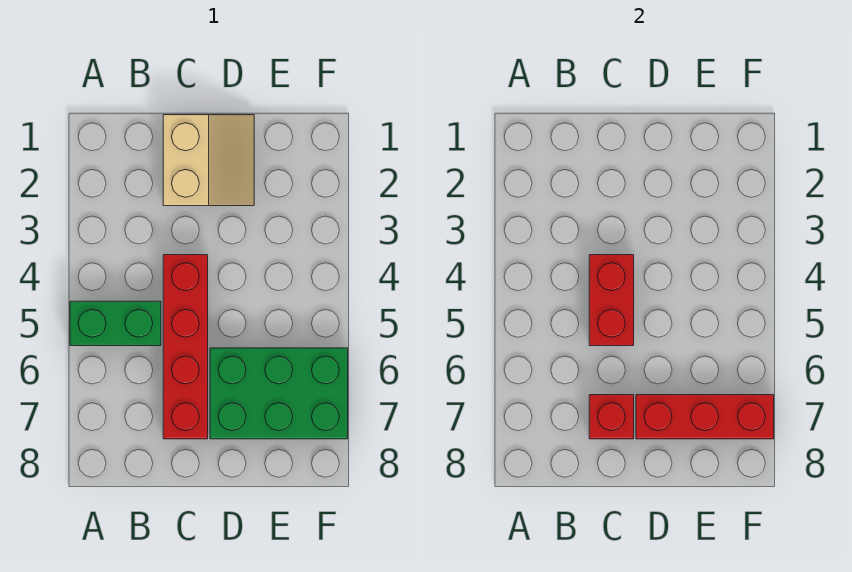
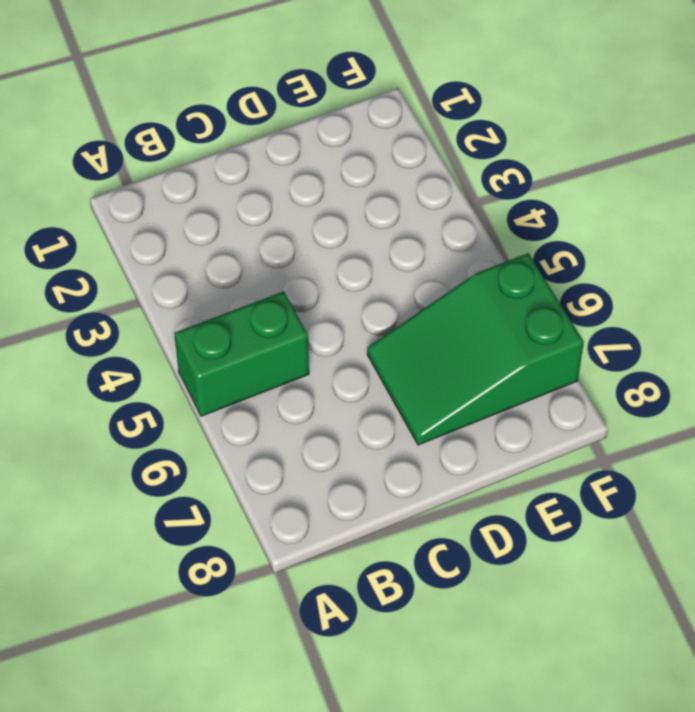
green slope D6:F7 level 1 top F -> green brick D6:F7 level 1
none -> tan slope C1:D2 level 1 top C
none -> red brick C4:C7 level 1

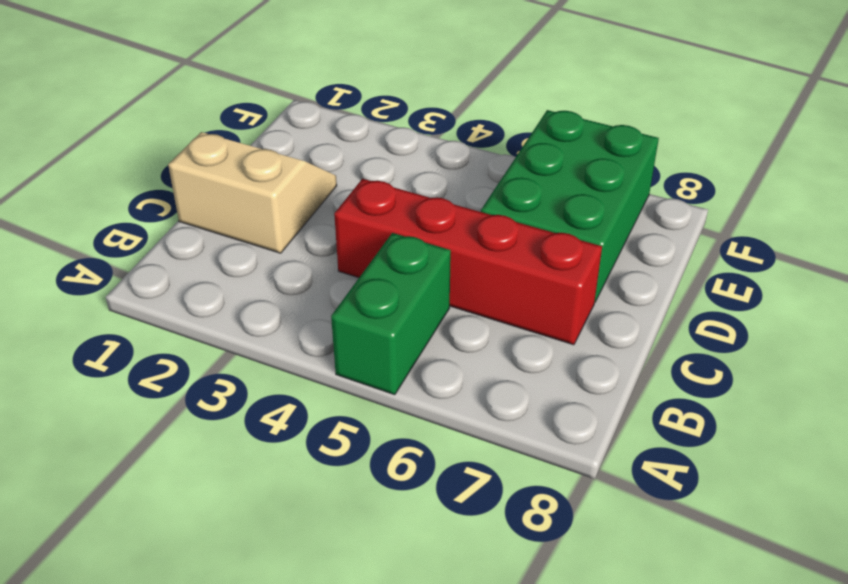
none -> red brick C4:C5 level 2
none -> red brick C7 level 2

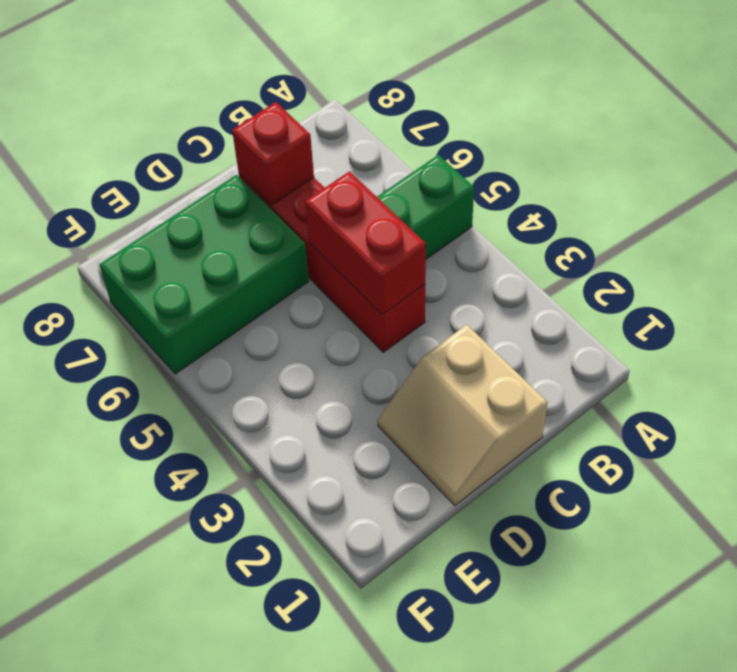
none -> red brick D7:F7 level 2

